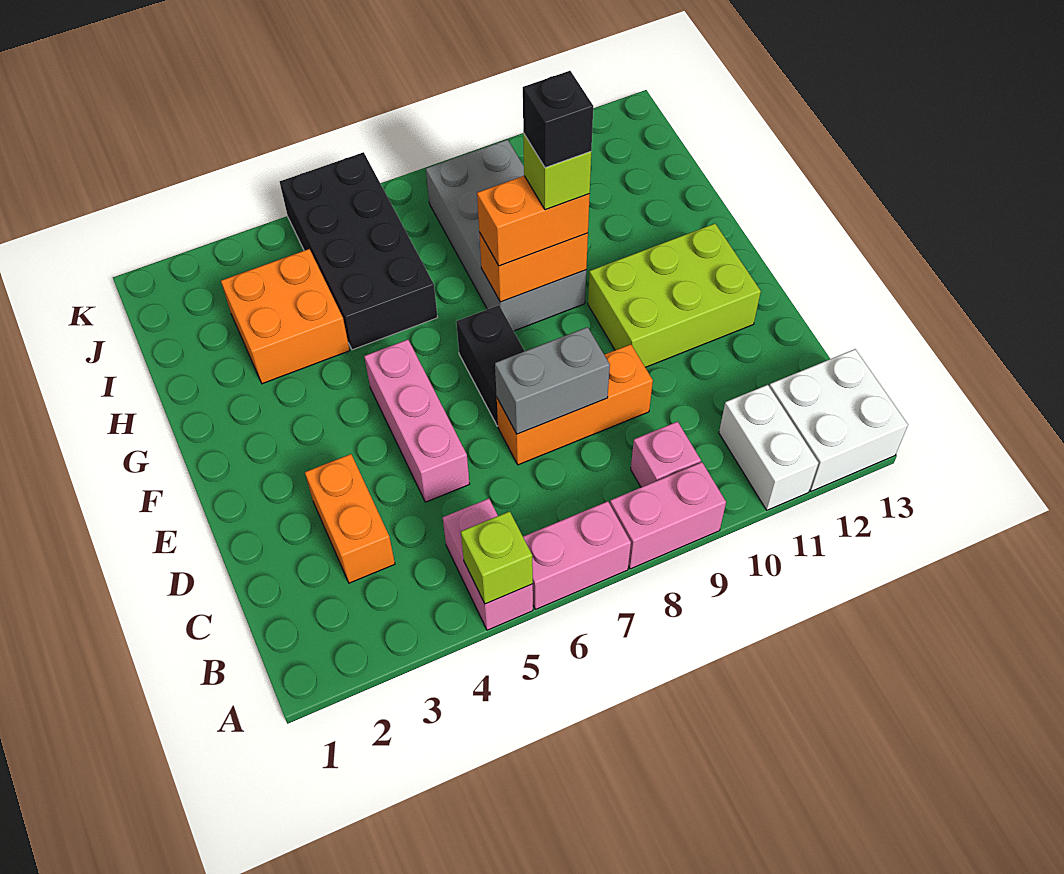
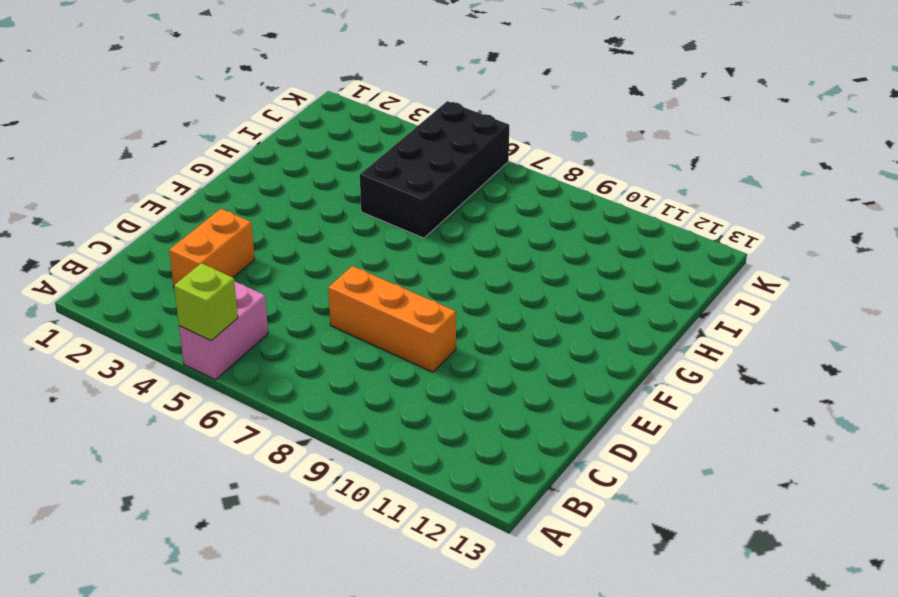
none -> pink brick A6:A7 level 1
none -> pink brick A8:A9 level 1
none -> white brick A11:B11 level 1

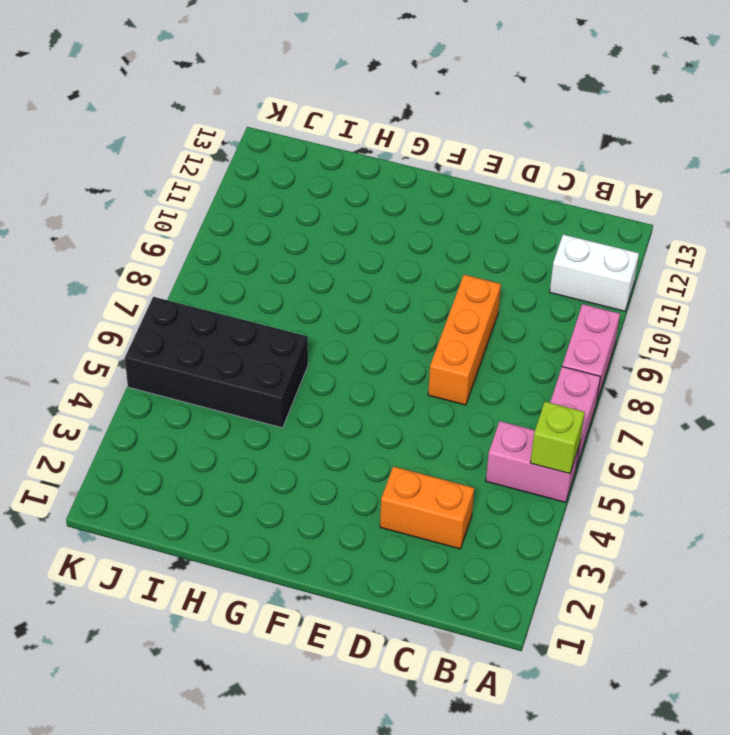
none -> white brick A12:B13 level 1
none -> pink brick B9 level 1
none -> pink brick D5:F5 level 1

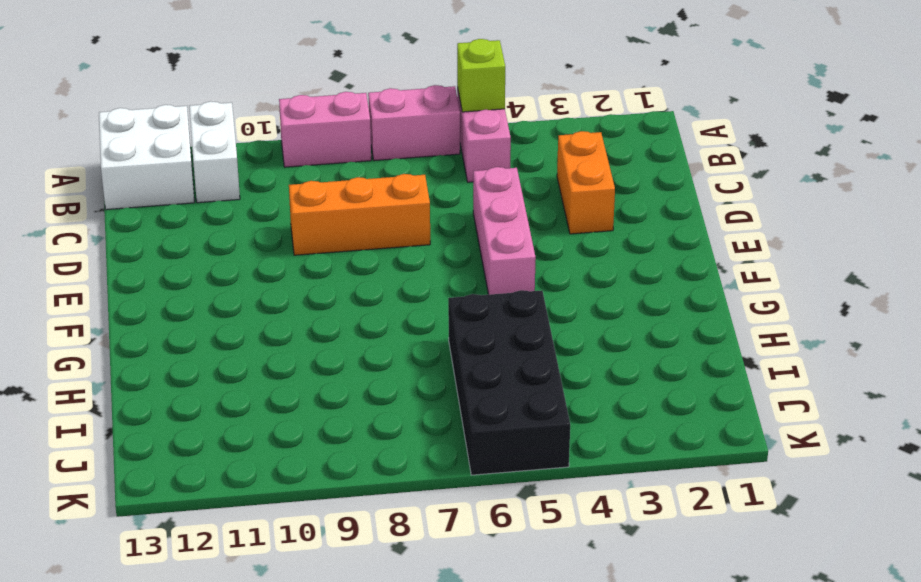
none -> pink brick B9 level 1
none -> black brick E7:F7 level 1
none -> lime brick E10:F12 level 1

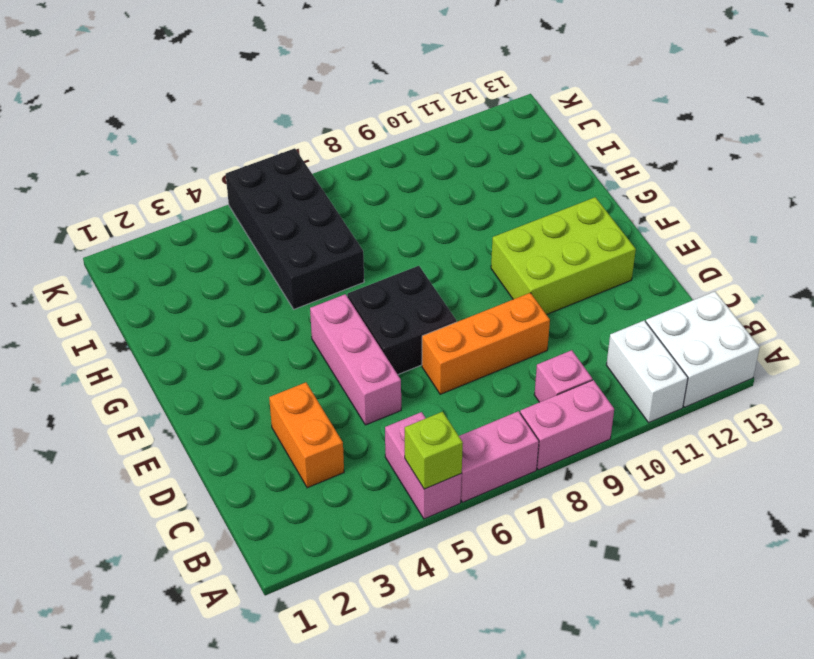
black brick E6:F7 level 1 -> black brick E7:F7 level 1
none -> grey brick G8:J9 level 1
none -> orange brick H3:I4 level 1
none -> grey brick D7:D8 level 2

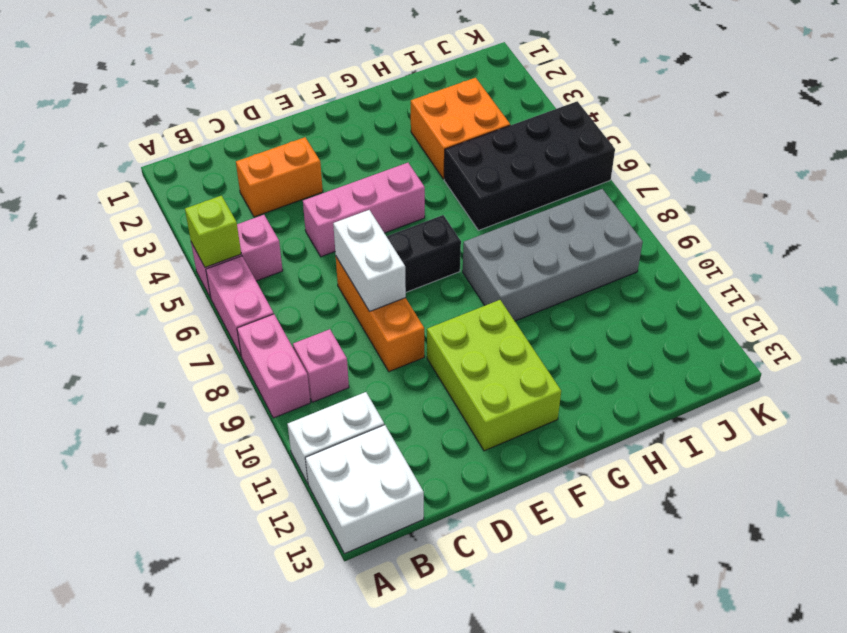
white brick D7:D8 level 2 -> grey brick D7:D8 level 2
none -> orange brick G8:G9 level 2
none -> orange brick G8:G9 level 3
none -> lime brick G9 level 4

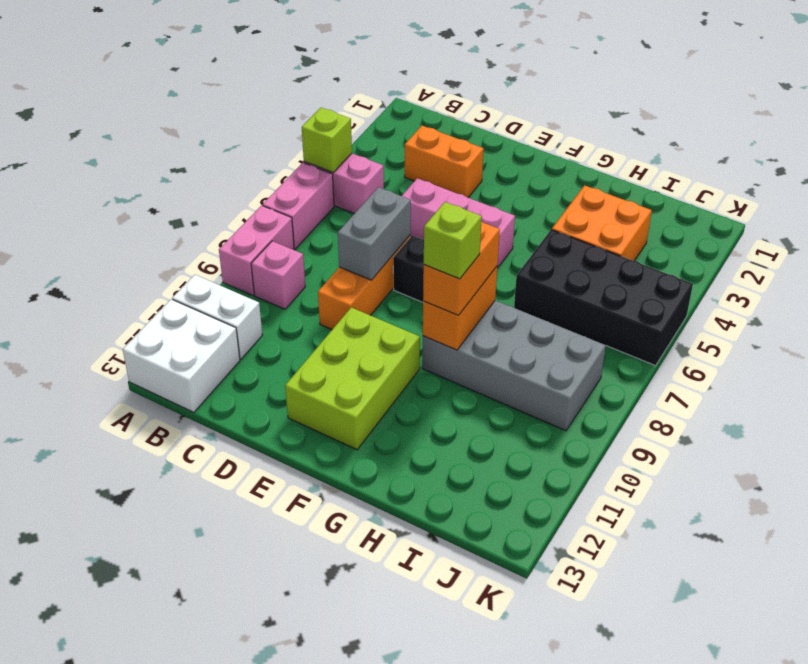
none -> black brick G9 level 5

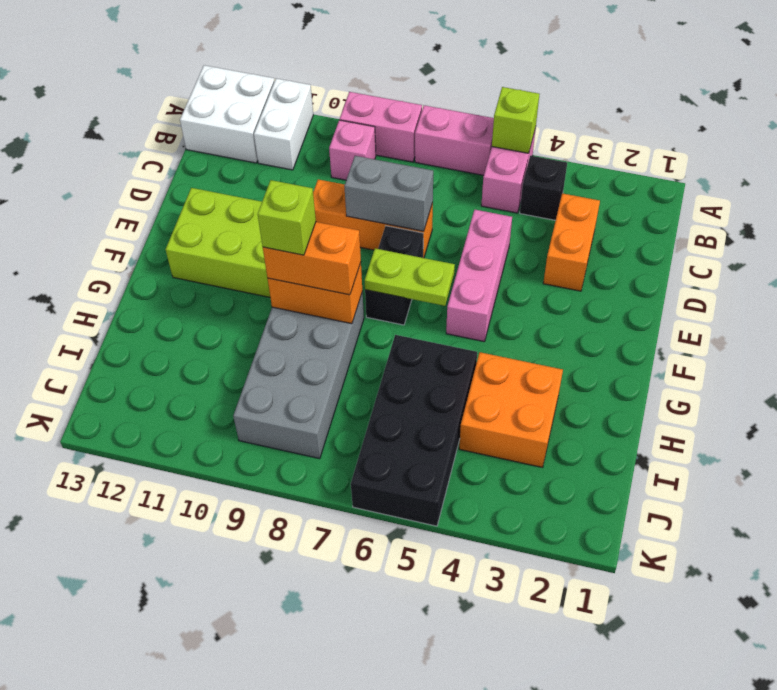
black brick B4 level 1 -> black brick G9 level 5
lime plate F6:F7 level 2 -> none

